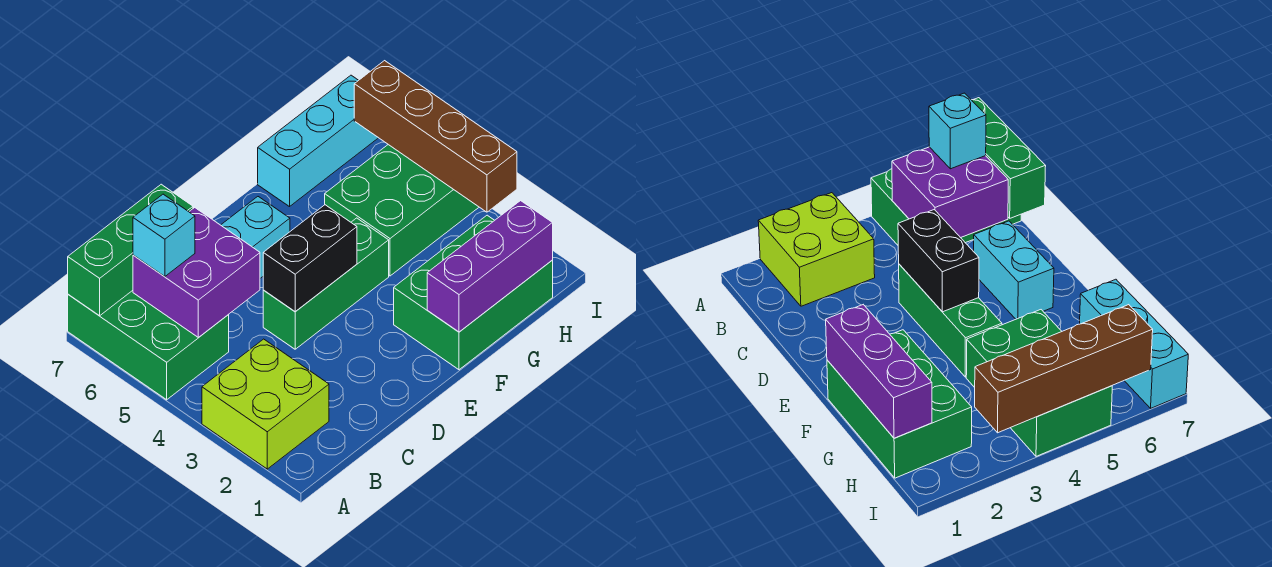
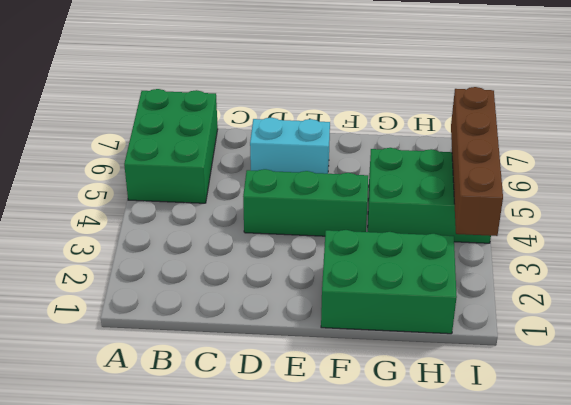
none -> lime brick A2:B3 level 1
none -> cyan brick G7:I7 level 1
none -> green brick A7:C7 level 2

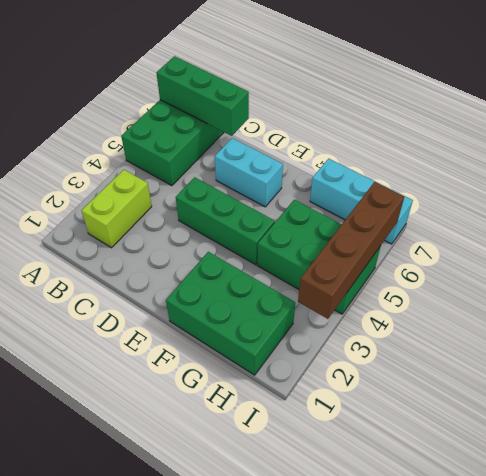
lime brick B2:B3 level 1 -> lime brick A2:B3 level 1
none -> purple brick B5:C6 level 2
none -> black brick D4:E4 level 2
none -> purple brick F1:H1 level 2

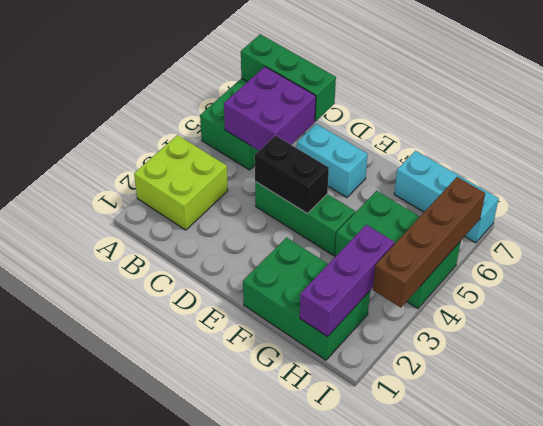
purple brick H1:H3 level 2 -> purple brick F1:H1 level 2
none -> cyan brick B6 level 3

